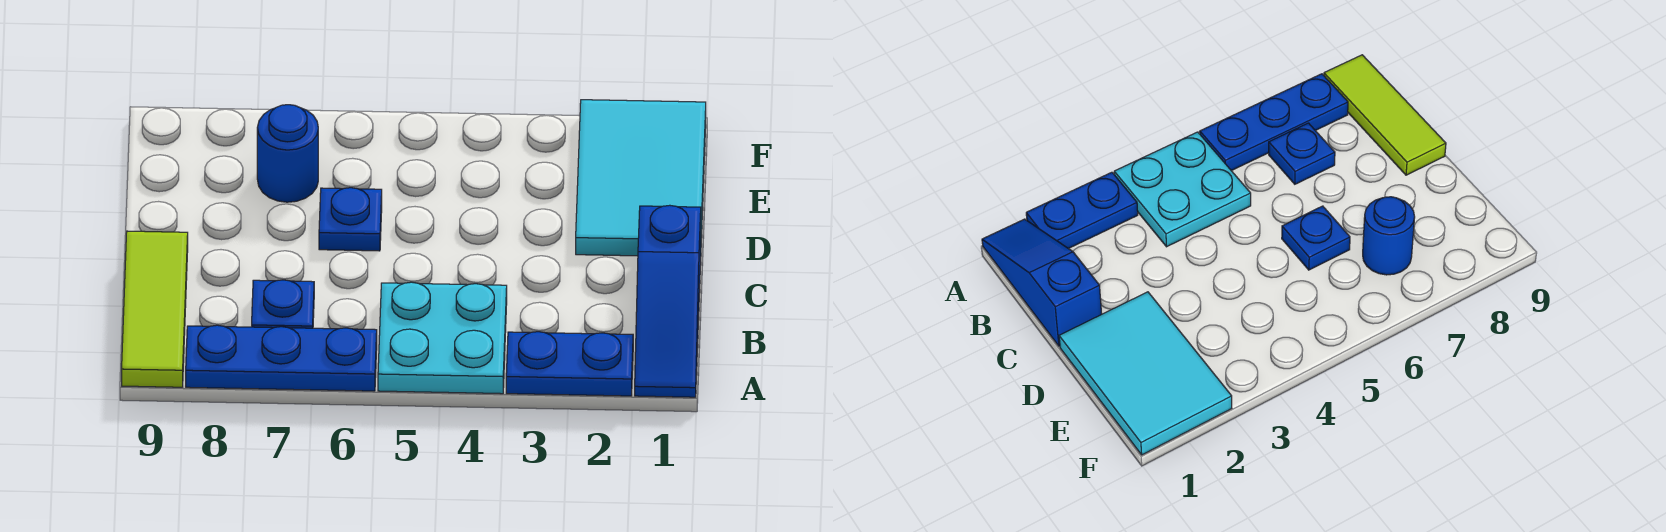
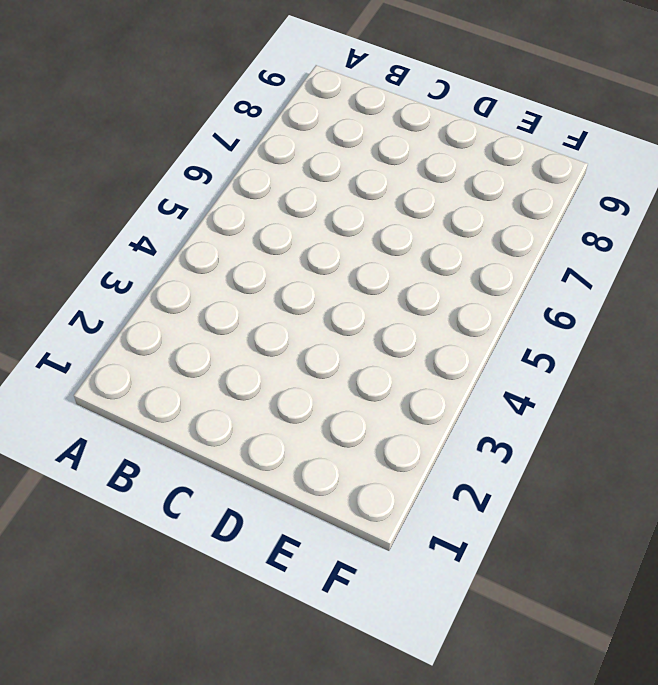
none -> blue slope A1:C1 level 1 top C
none -> blue plate A2:A3 level 1

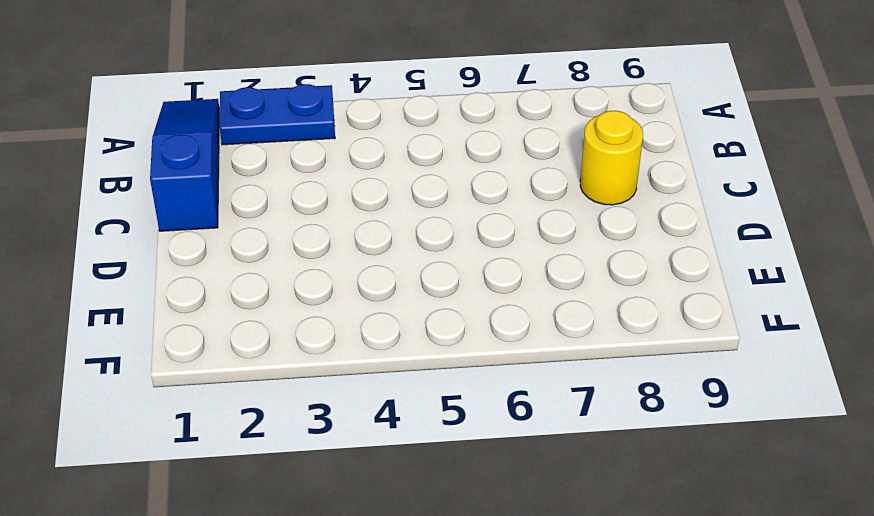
yellow round brick C8 level 1 -> none
none -> cyan plate A4:B5 level 1
none -> blue plate A6:A8 level 1

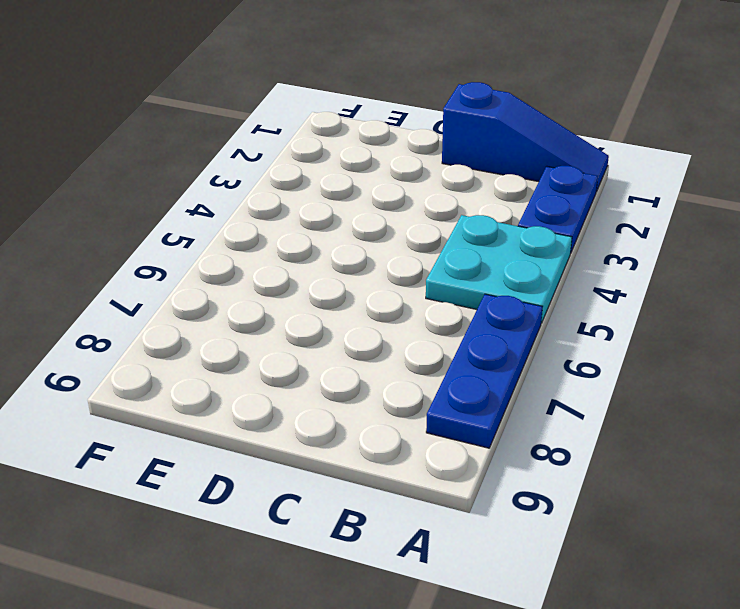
none -> lime tile A9:C9 level 1
none -> blue plate B7 level 1

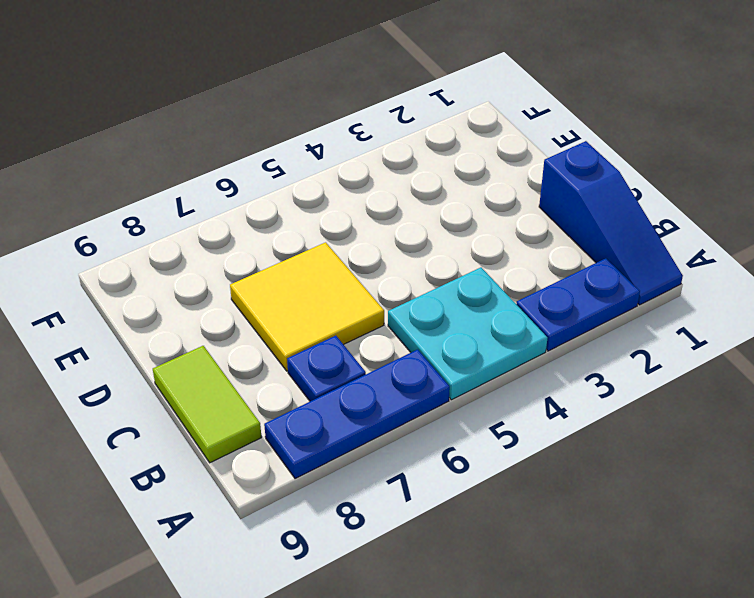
lime tile B9:C9 level 1 -> lime tile A9:C9 level 1
yellow tile C6:D7 level 1 -> blue plate D6 level 1
none -> cyan tile D1:F2 level 1
none -> blue round brick E7 level 1

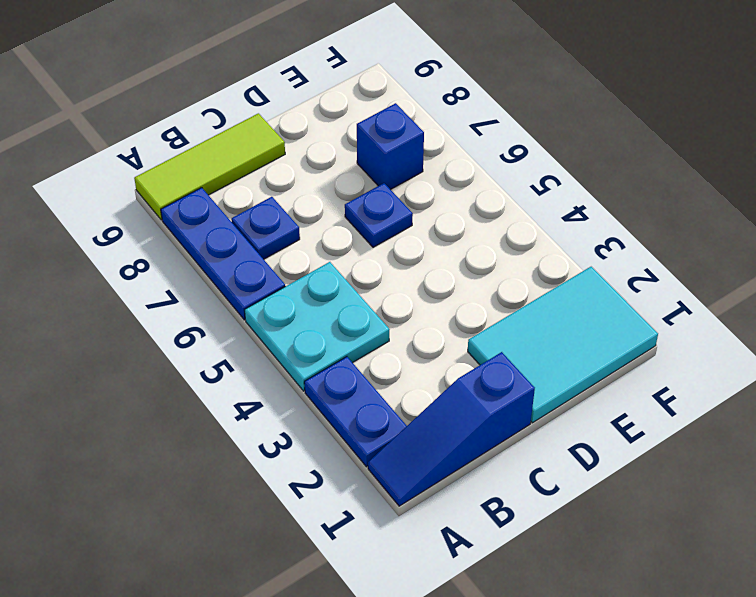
blue brick E7 level 1 -> blue round brick E7 level 1

